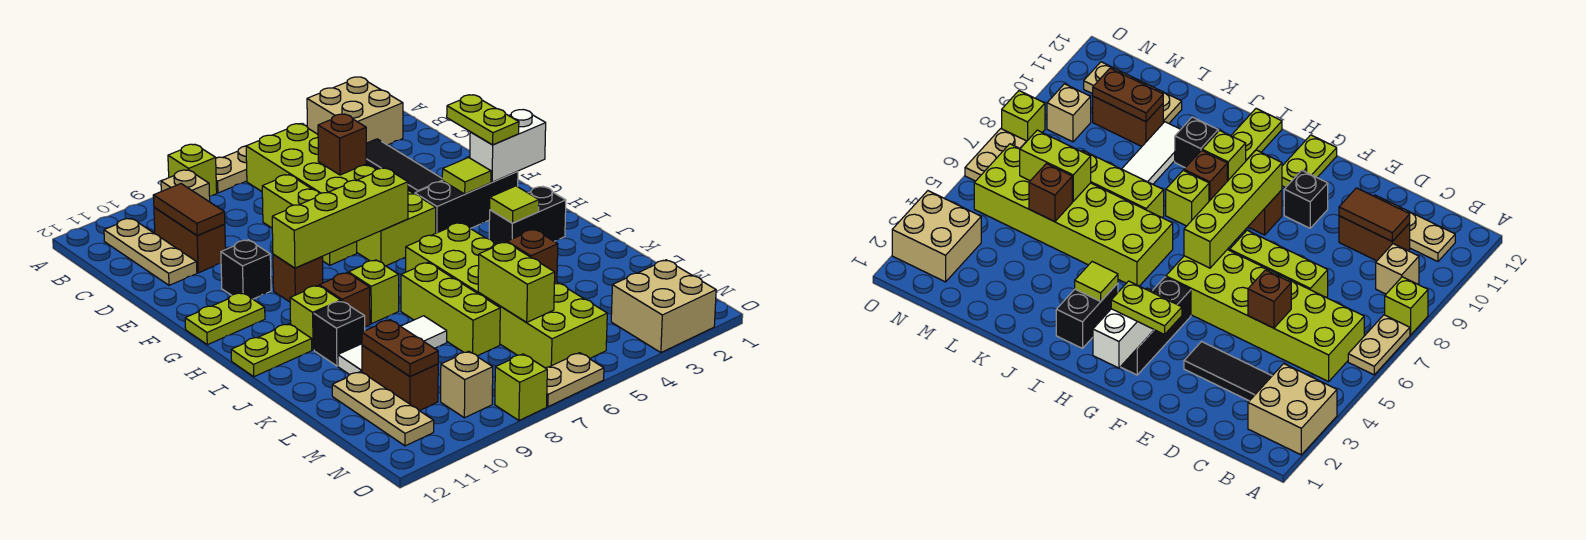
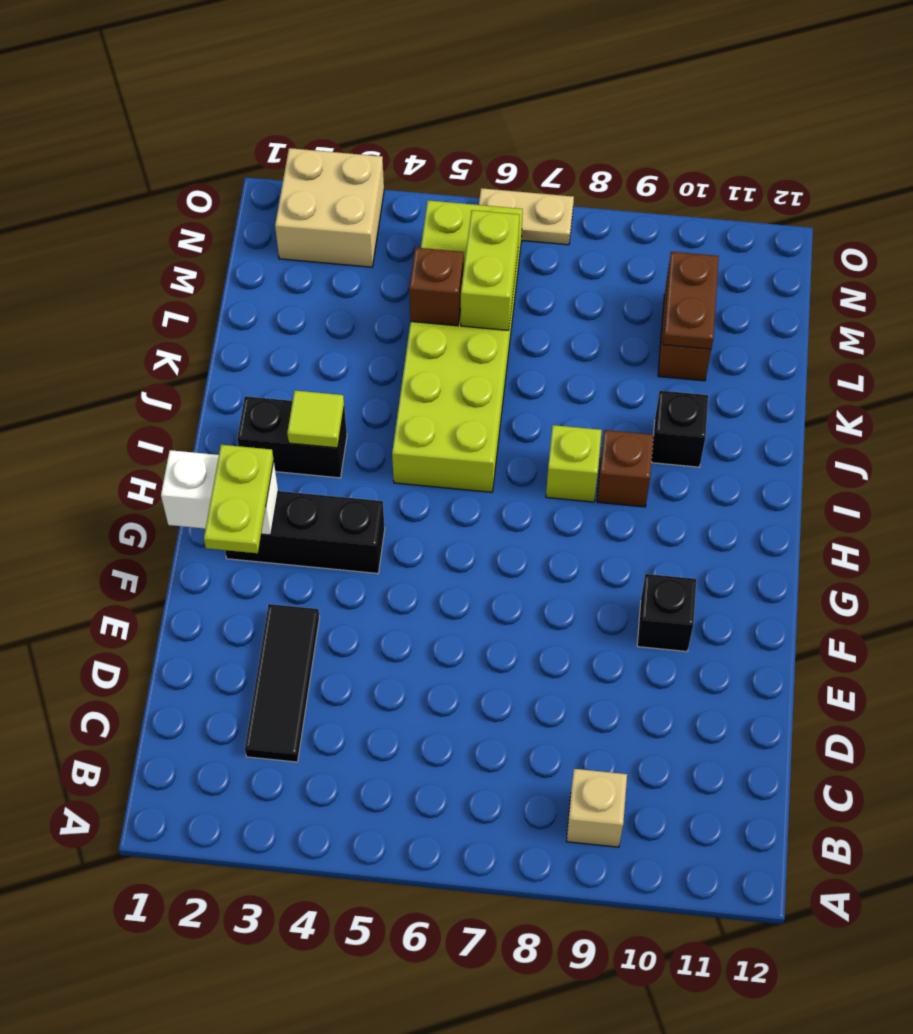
none -> tan brick A2:B3 level 1
none -> tan plate A6:A7 level 1
none -> lime brick A8 level 1
none -> lime brick B5:G6 level 1

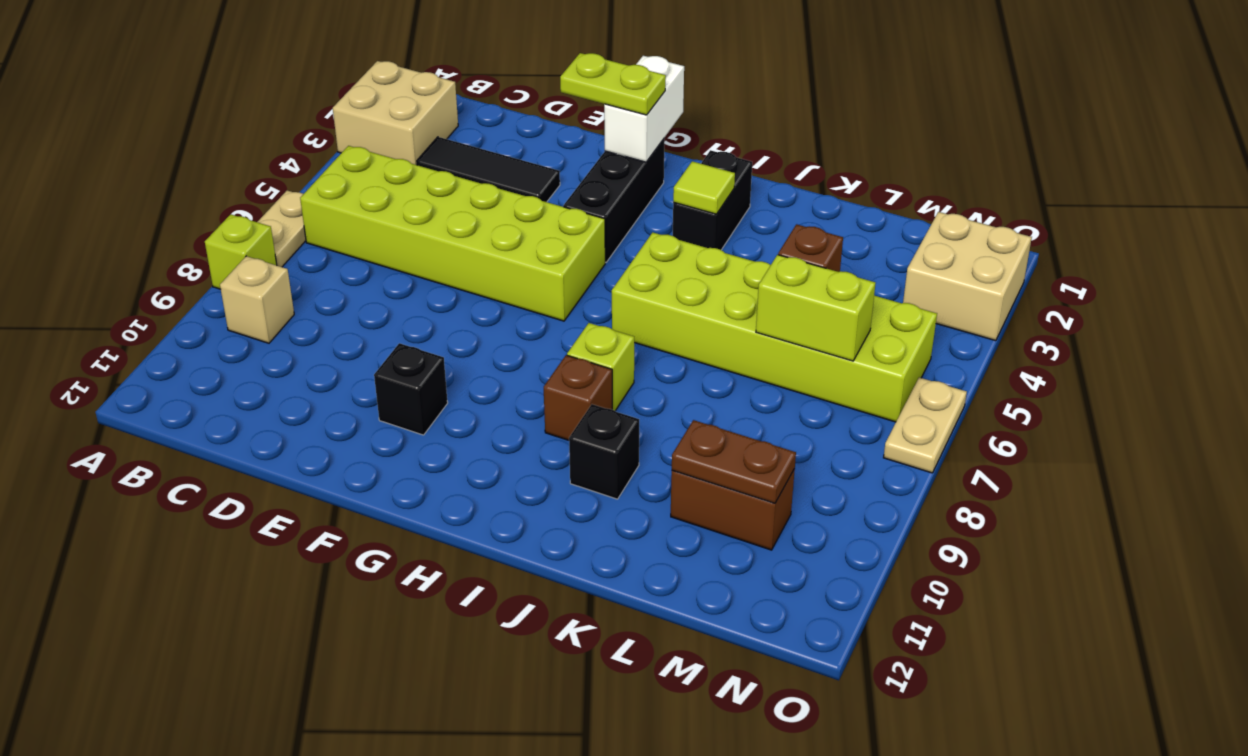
none -> tan plate B11:D11 level 1
none -> brown brick C10:D10 level 1
none -> lime brick D7:F7 level 1
none -> brown brick G9 level 1

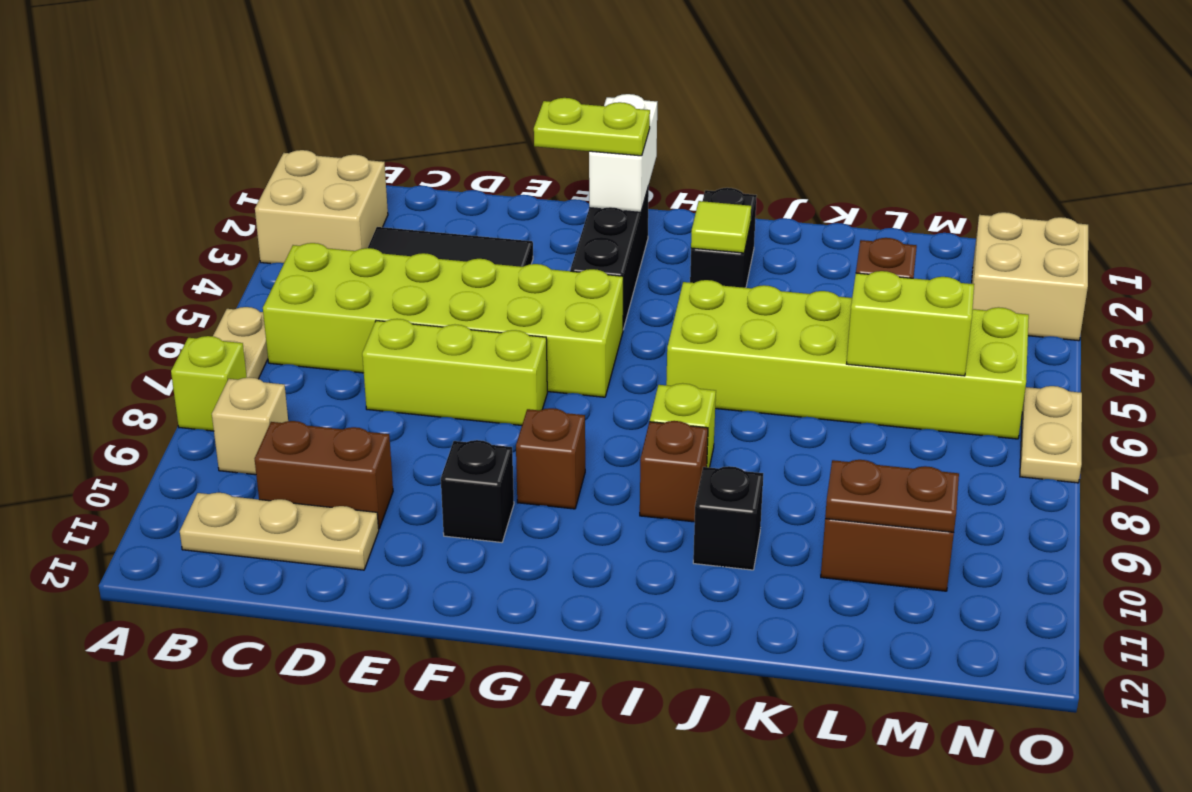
none -> lime plate G11:G12 level 1
none -> lime brick I10 level 1
none -> lime plate I11:I12 level 1
none -> lime brick J7:L7 level 1

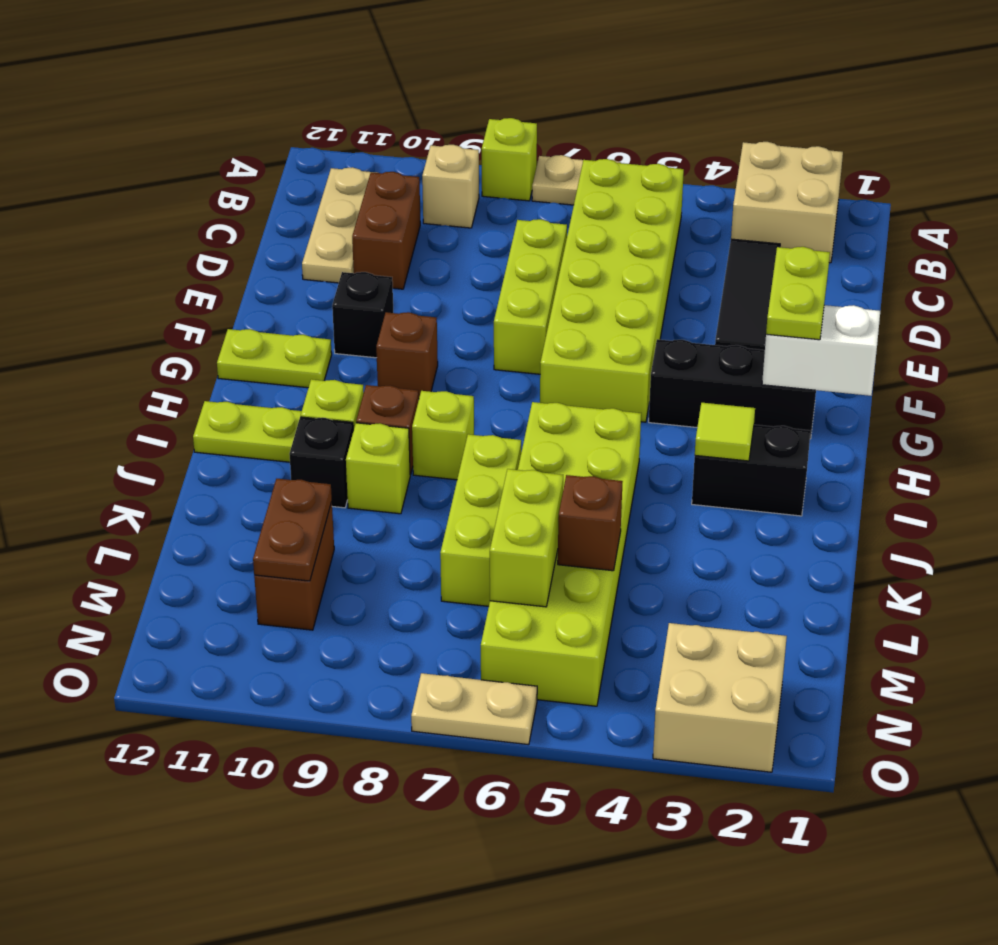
lime brick J9 level 1 -> lime brick O8 level 1
none -> white tile K8:K10 level 1
none -> tan plate L11:N11 level 1
none -> tan brick N9 level 1
none -> brown tile C10:D10 level 2

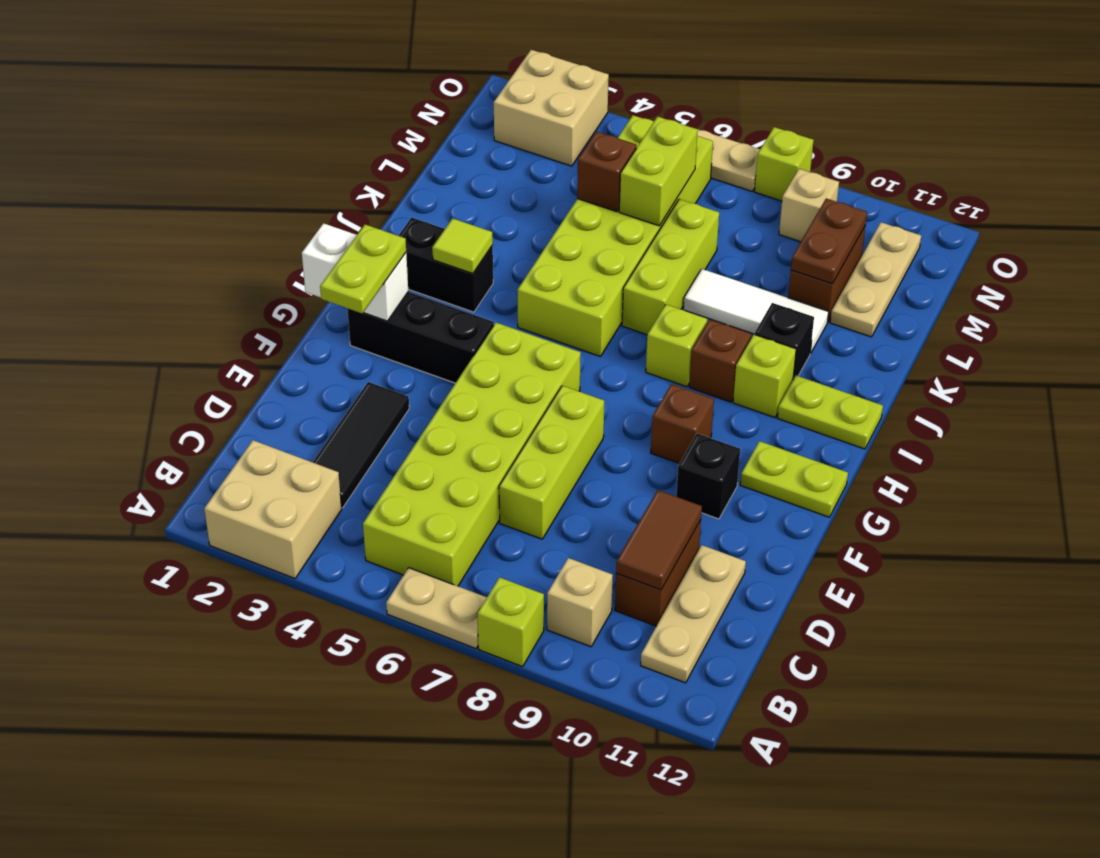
none -> brown brick D5 level 2
none -> lime tile G3 level 2
none -> lime brick G6:G9 level 2

